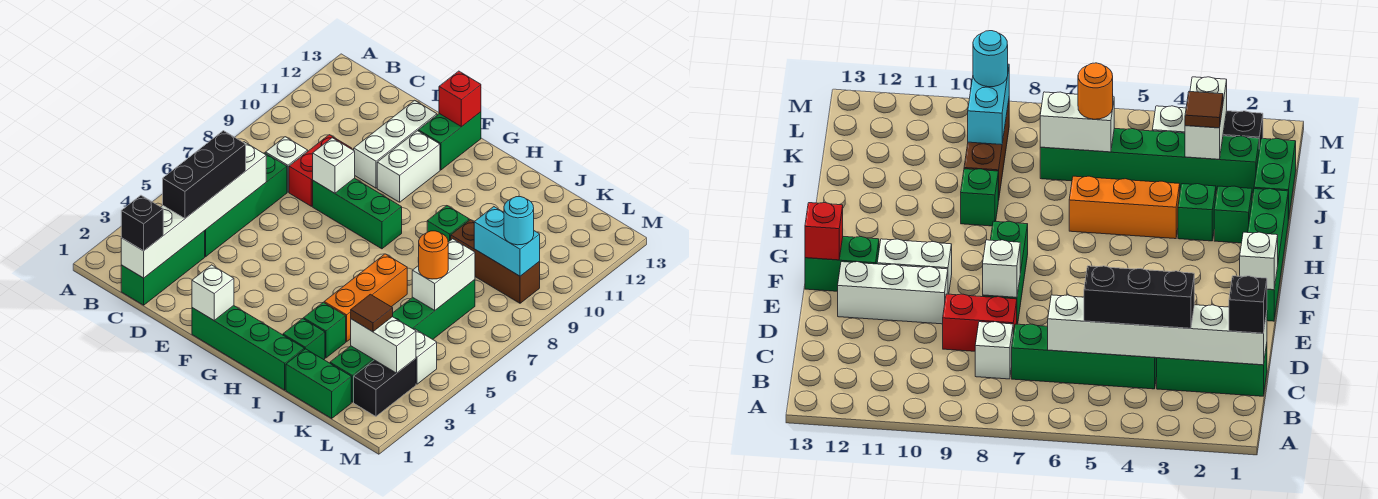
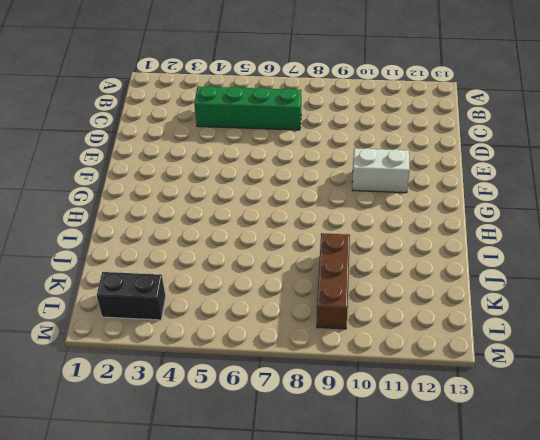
none -> green brick C1:C3 level 1
none -> white brick C8 level 1
none -> red brick D8:D9 level 1
none -> green brick E8:G8 level 1

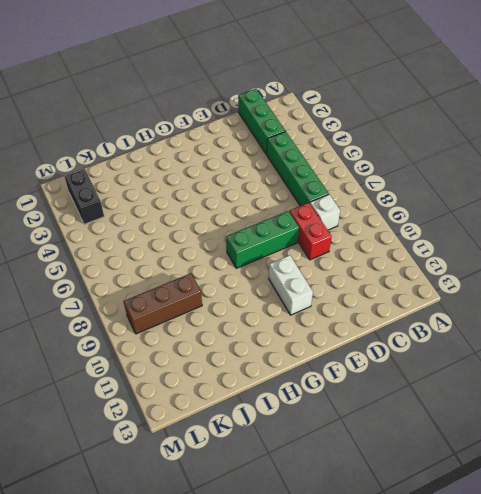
none -> white brick E10:E12 level 1
none -> green brick F1:I1 level 1
none -> green brick F12:F13 level 1
none -> green brick I2 level 1

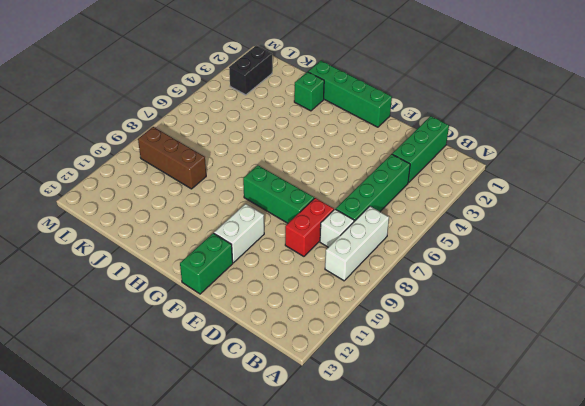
white brick B7:B9 level 1 -> white brick E10:E12 level 1
none -> green brick I3 level 1
none -> orange brick I4:I6 level 1
none -> green brick I9 level 1
none -> green brick J1:K1 level 1

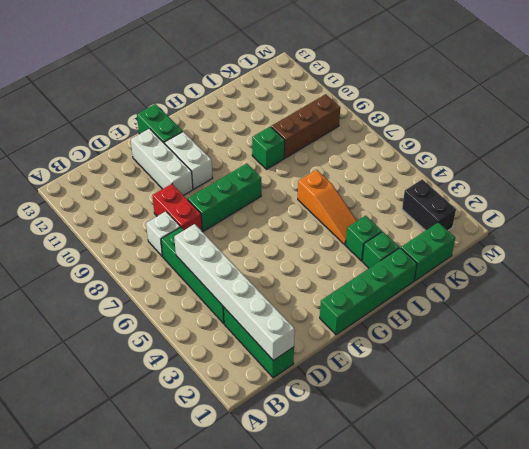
orange slope I4:I6 level 1 top 6 -> orange brick I4:I6 level 1
none -> green brick K2:K7 level 1
none -> white brick L4 level 1
none -> white brick E8 level 2
none -> white brick F1 level 2

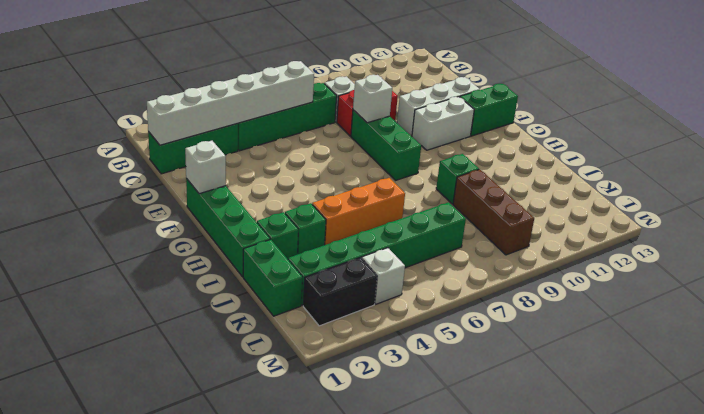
none -> red brick F13 level 2
none -> white brick K3:L3 level 2
none -> white brick K6:K7 level 2
none -> cyan brick K9:L9 level 2

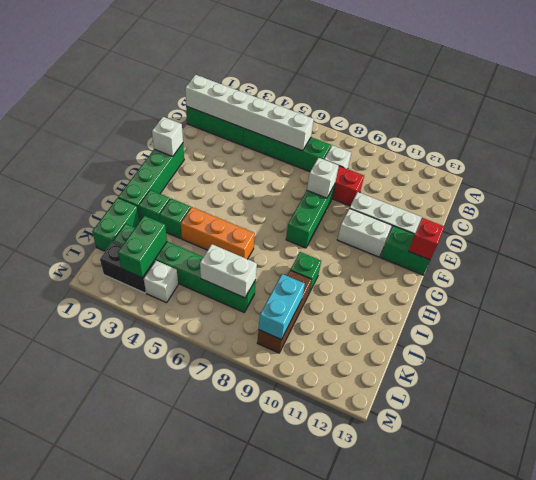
green brick K3:L3 level 2 -> white brick K3:L3 level 2
none -> black brick C1 level 3
none -> black brick C3:C5 level 3
none -> brown tile K3 level 3
none -> orange round brick K6 level 3

